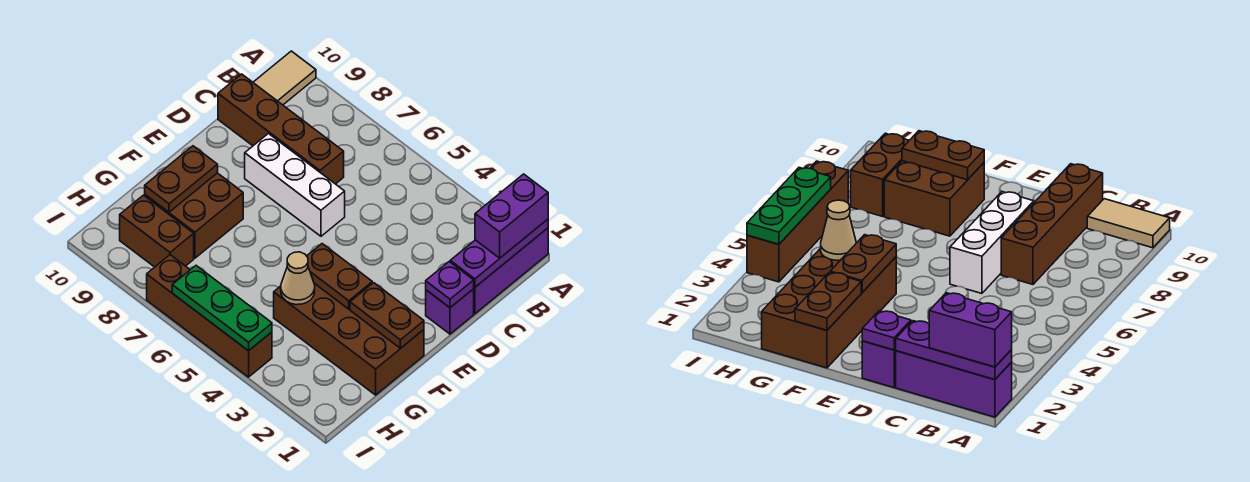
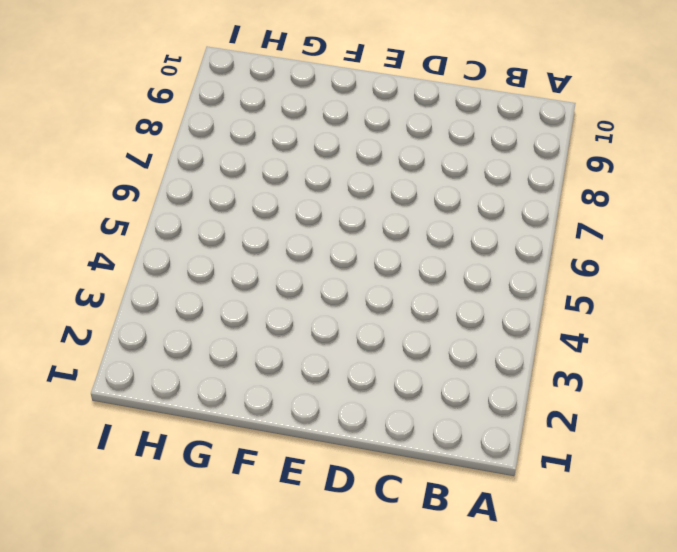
none -> purple brick A1:C1 level 1
none -> tan tile A10:B10 level 1
none -> brown brick C7:C10 level 1

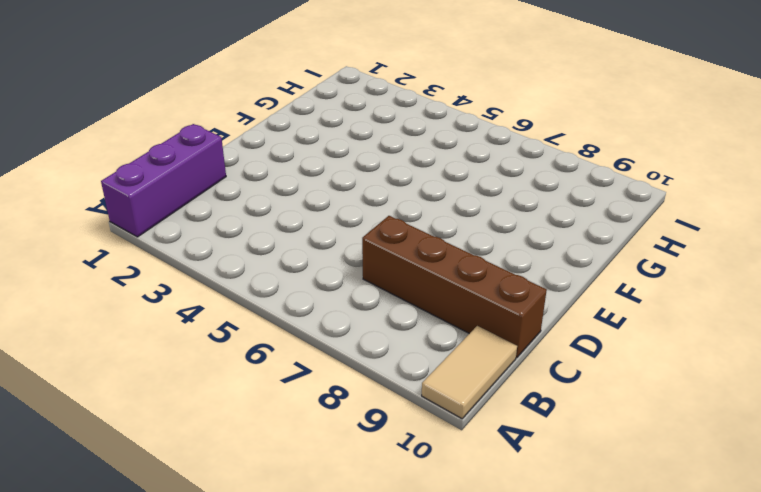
none -> purple brick D1 level 1
none -> white brick D6:D8 level 1
none -> brown brick F1:G4 level 1

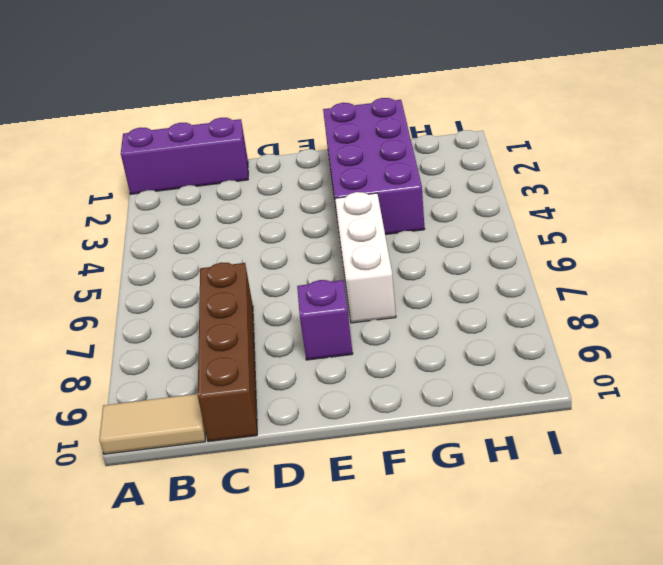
purple brick E8 level 1 -> purple brick D1 level 1
purple brick F1:G4 level 1 -> brown brick F1:G4 level 1
white brick F5:F7 level 1 -> white brick D6:D8 level 1
none -> brown brick F8:G9 level 1
none -> brown brick H8:H9 level 1
none -> brown brick I4:I7 level 1

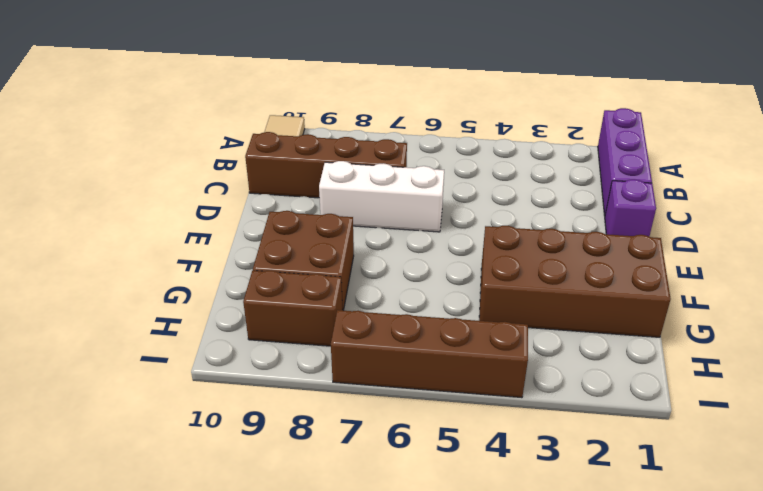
none -> purple plate A1:C1 level 2
none -> purple plate D1 level 2
none -> brown plate F1:F2 level 2

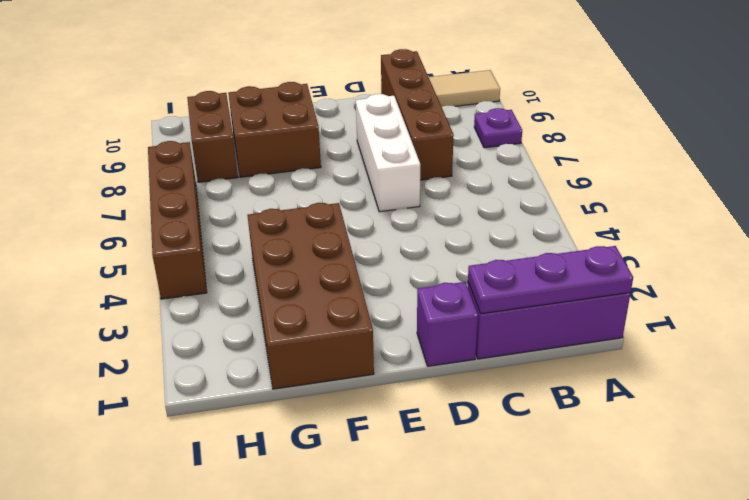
purple plate A8 level 1 -> purple plate D1 level 2
none -> brown plate F1:F2 level 2
none -> brown plate F3:F4 level 2
none -> brown plate F9:G9 level 2

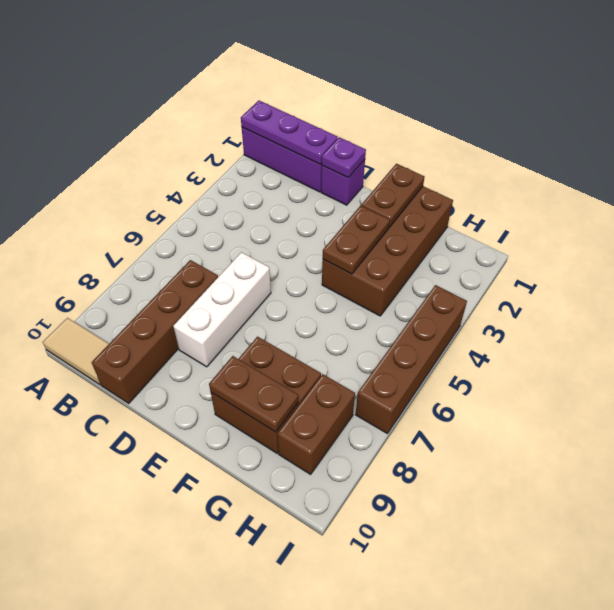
none -> tan cone G4 level 2
none -> green plate I4:I6 level 2
none -> purple brick A1:B1 level 3

